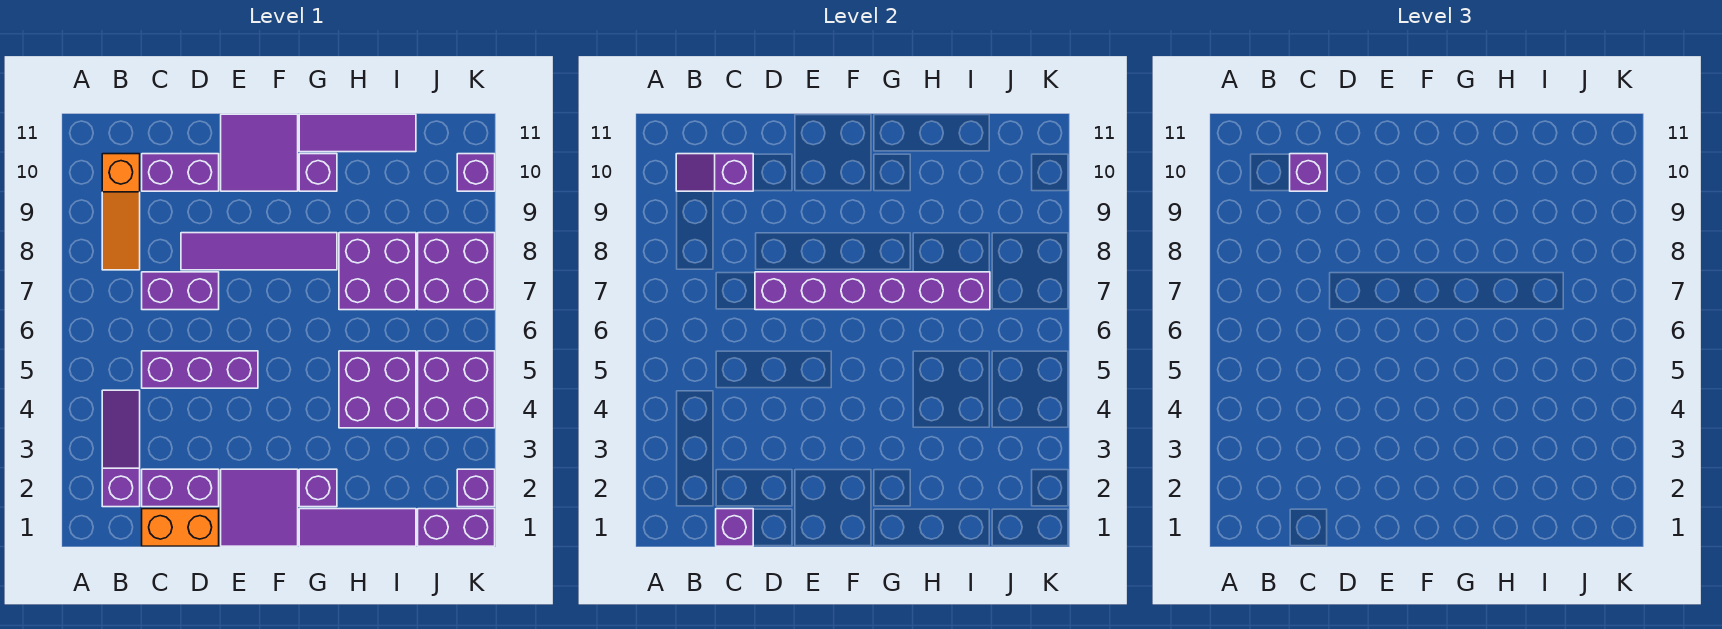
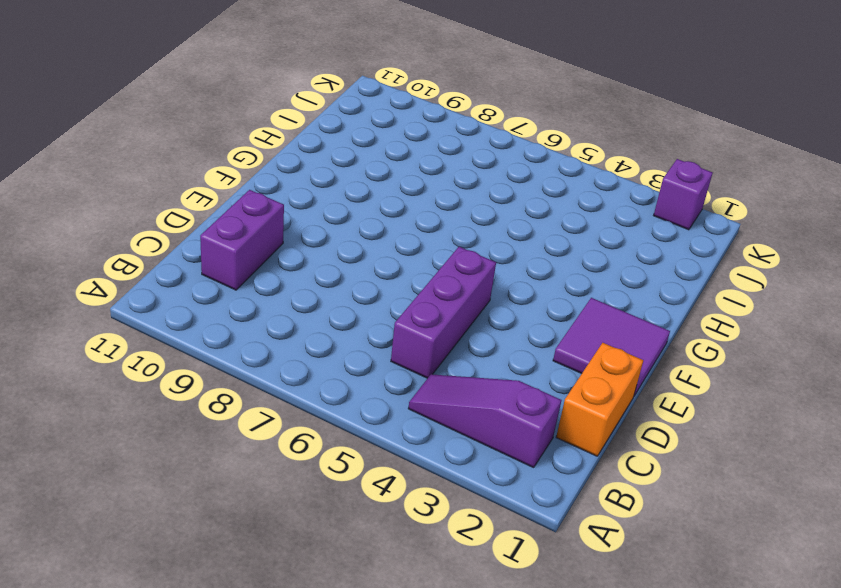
none -> orange slope B8:B10 level 1 top 10
none -> purple brick C2:D2 level 1
none -> purple brick C7:D7 level 1

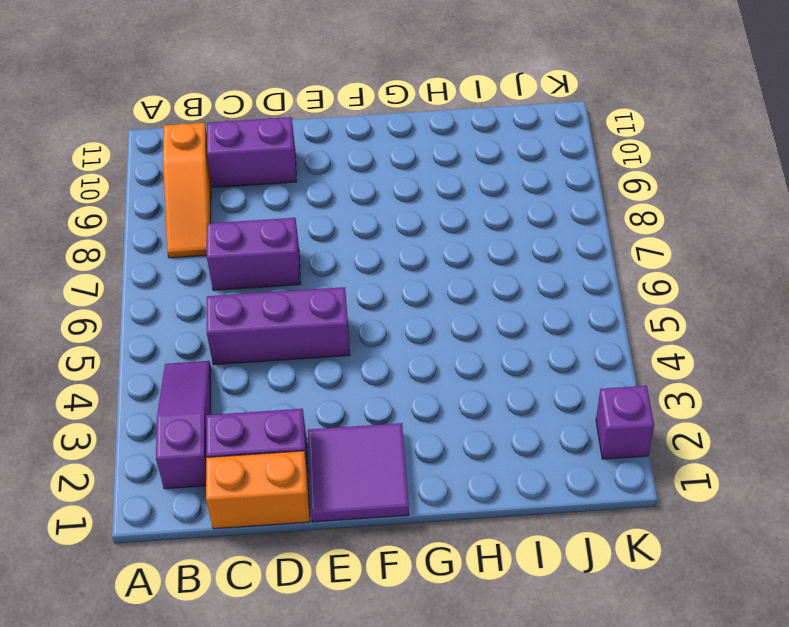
none -> purple tile D8:G8 level 1
none -> purple tile E10:F11 level 1
none -> purple tile G1:I1 level 1

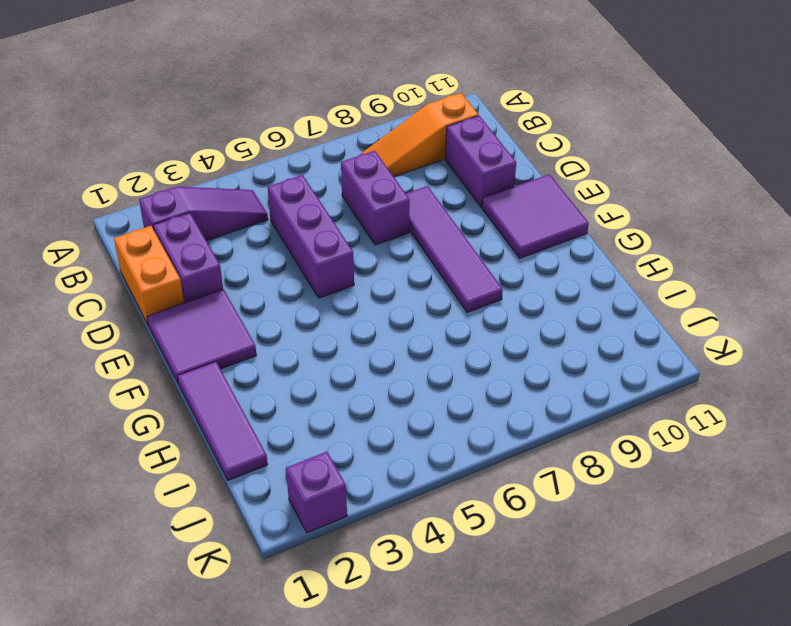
none -> purple brick G2 level 1
none -> purple brick G10 level 1
none -> purple tile G11:I11 level 1

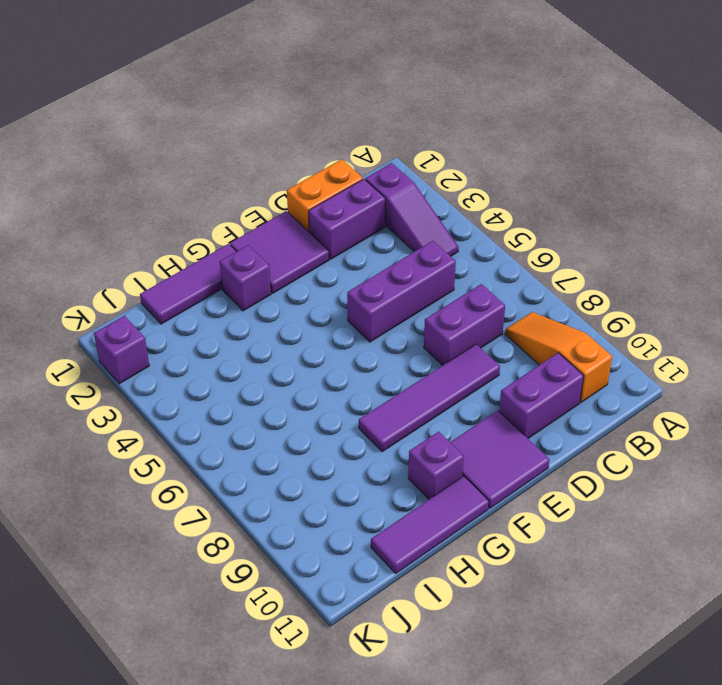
none -> purple brick H4:I5 level 1
none -> purple brick H7:I8 level 1
none -> purple brick J1:K1 level 1

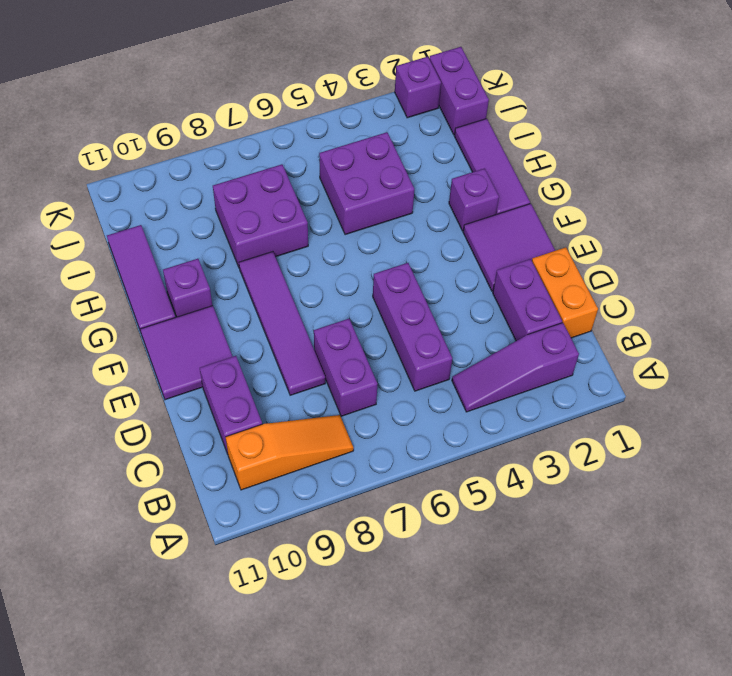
none -> purple brick J4:K5 level 1
none -> purple brick J7:K8 level 1
none -> purple brick K10 level 1

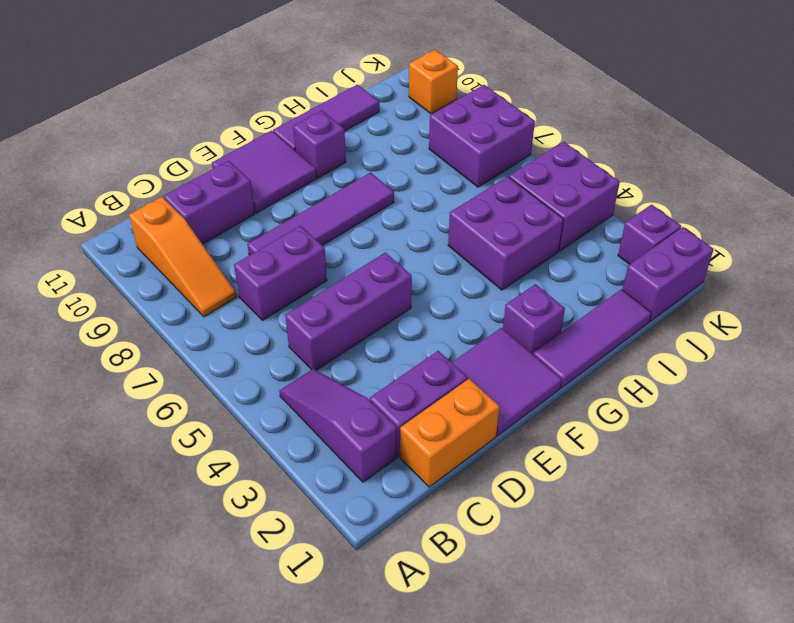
orange brick K10 level 1 -> purple brick K10 level 1
none -> purple brick H7:I8 level 1
none -> purple slope B10:C10 level 2 top C
none -> purple brick C1 level 2

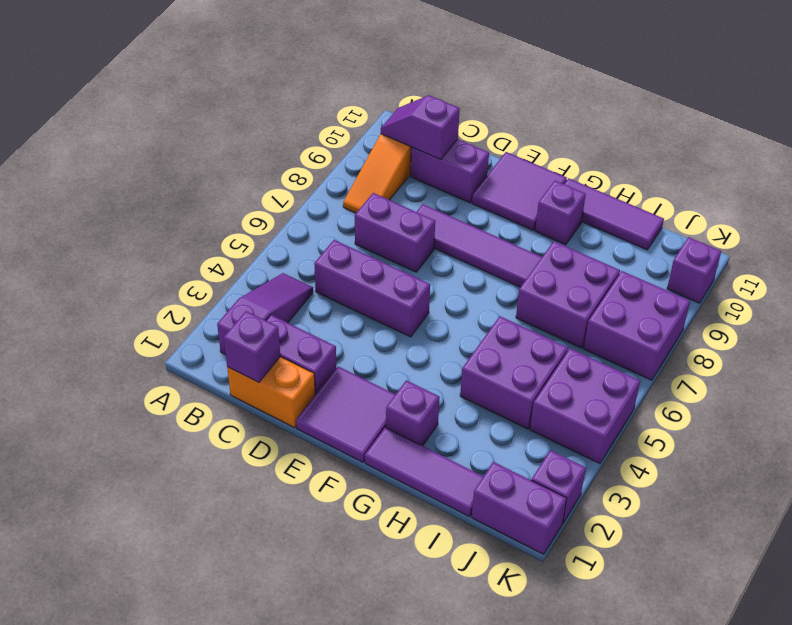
none -> purple brick D7:I7 level 2
none -> purple brick C10 level 3

